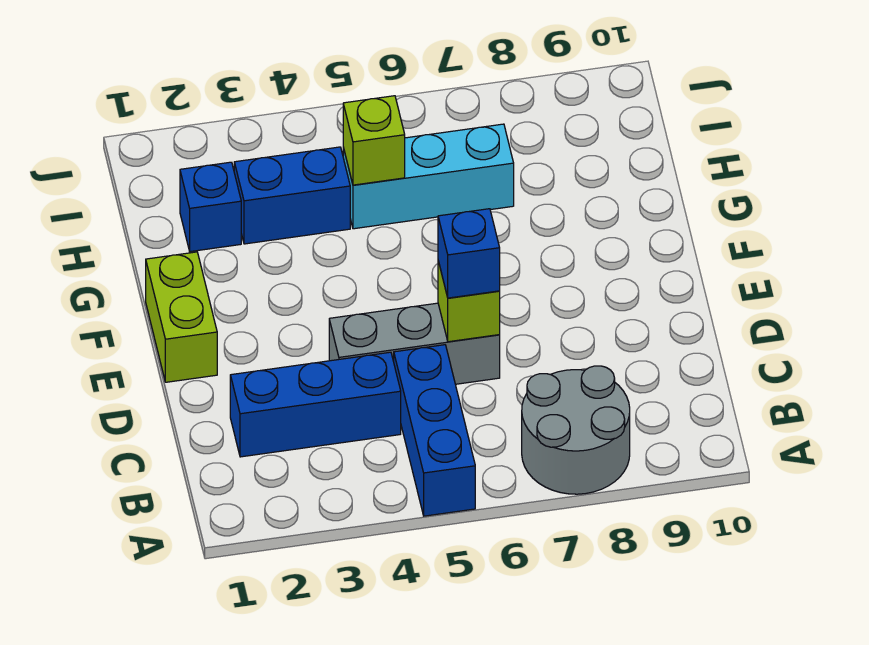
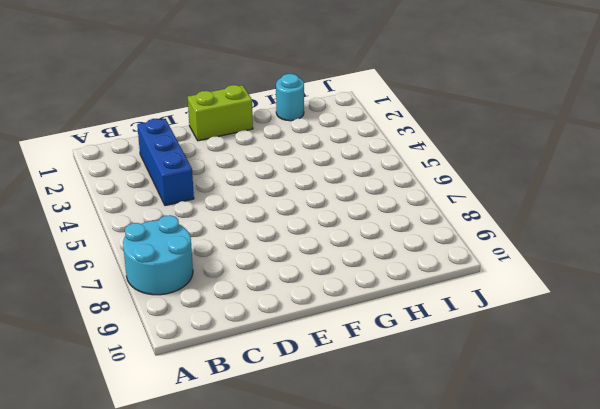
cyan round brick A7:B8 level 1 -> grey round brick A7:B8 level 1
cyan round brick H1 level 1 -> none
none -> blue brick A5:C5 level 1
none -> grey brick D4:D6 level 1

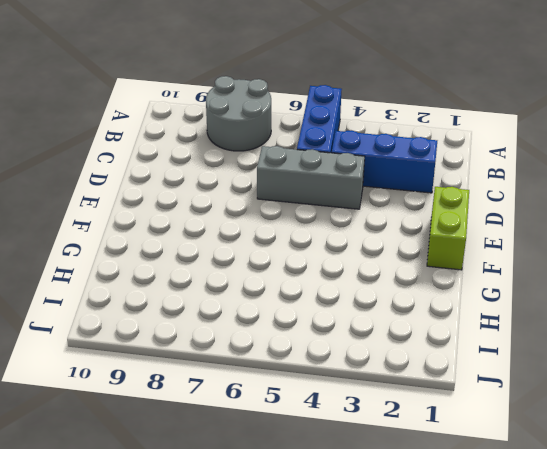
none -> blue brick H2 level 1
none -> blue brick H3:H4 level 1

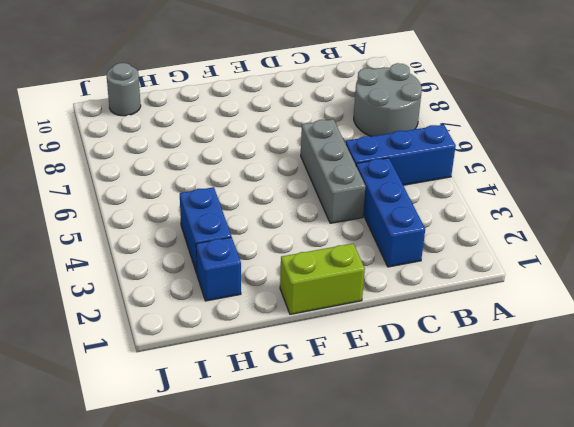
grey round brick I10 level 1 -> none
none -> cyan brick H5:H7 level 1
none -> lime brick D6 level 2

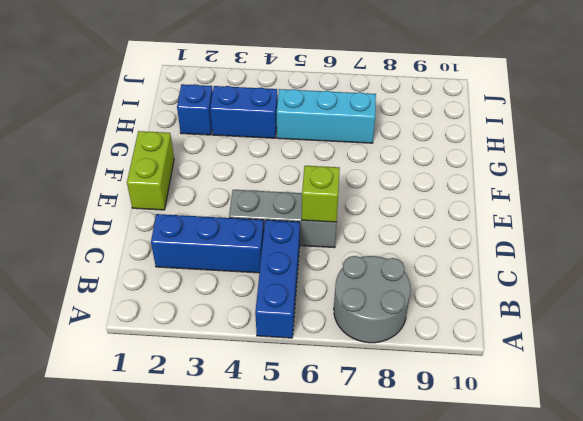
none -> lime brick H5 level 2
none -> blue brick D6 level 3

